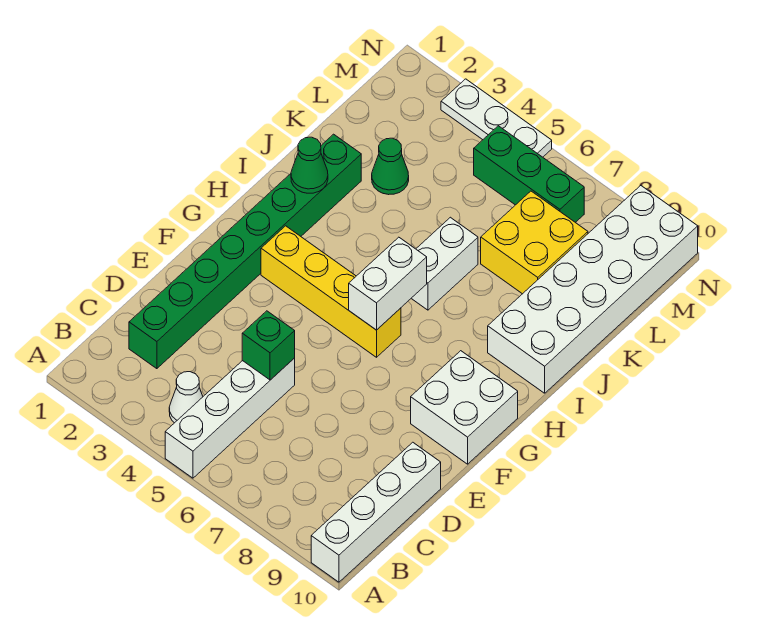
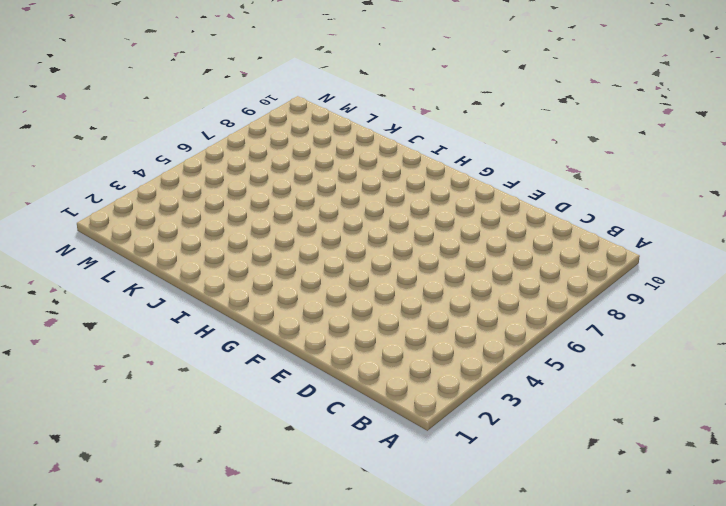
none -> white brick A5:D5 level 1
none -> white brick A10:D10 level 1
none -> white cone B4 level 1

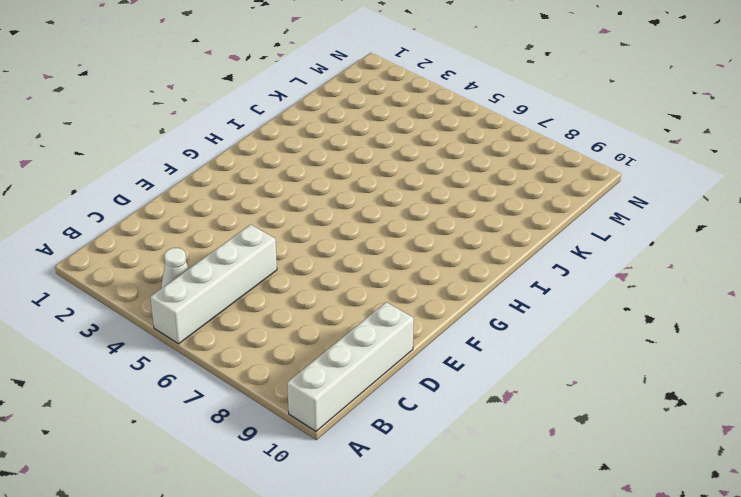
none -> green brick C2:J2 level 1
none -> white brick F9:G10 level 1
none -> yellow brick G3:G6 level 1

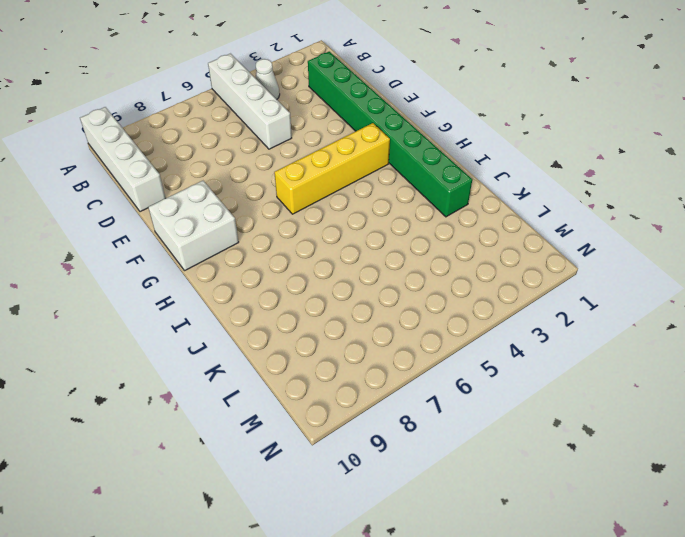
none -> white brick I6:J6 level 1
none -> white brick I9:N10 level 1
none -> green cone K3 level 1

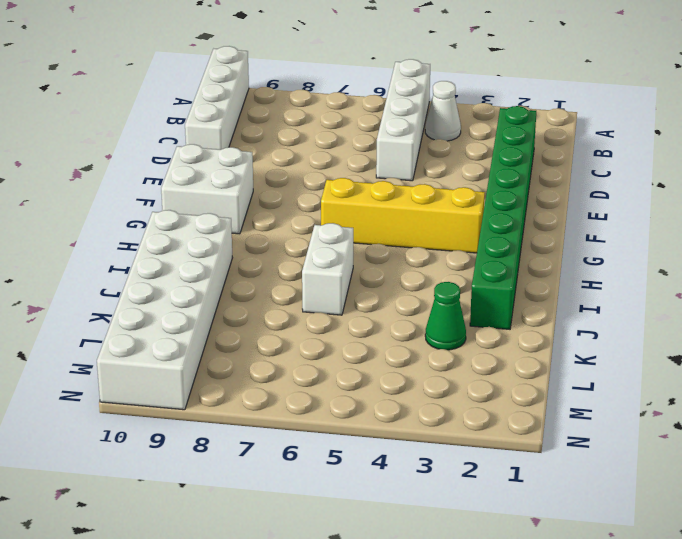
none -> yellow brick K7:L8 level 1
none -> green brick M5:M7 level 1
none -> white plate N3:N5 level 1

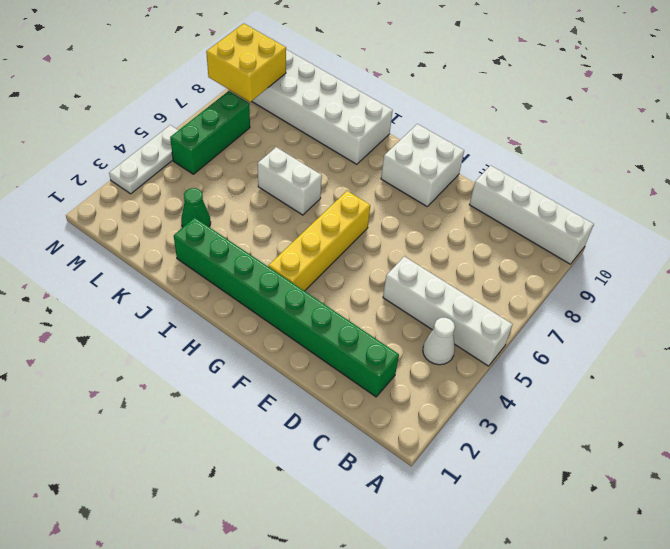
yellow brick M8:N9 level 2 -> yellow brick K7:L8 level 1
none -> green brick D5 level 2
none -> white brick G6:H6 level 2
none -> green cone I2 level 2

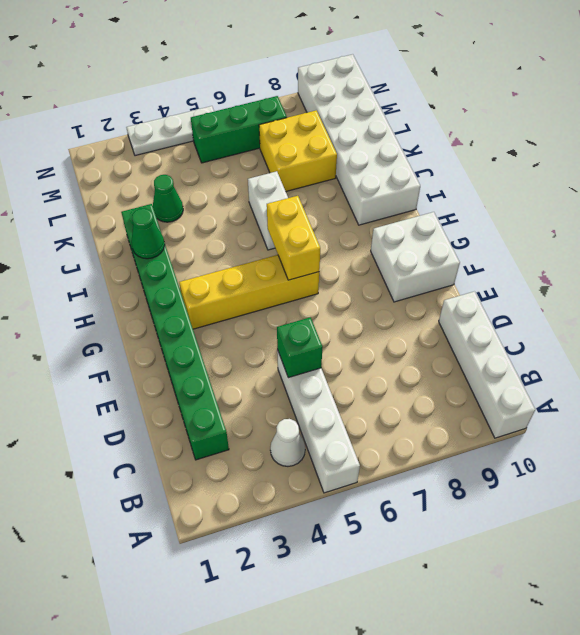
yellow brick G6:H6 level 2 -> white brick G6:H6 level 2

